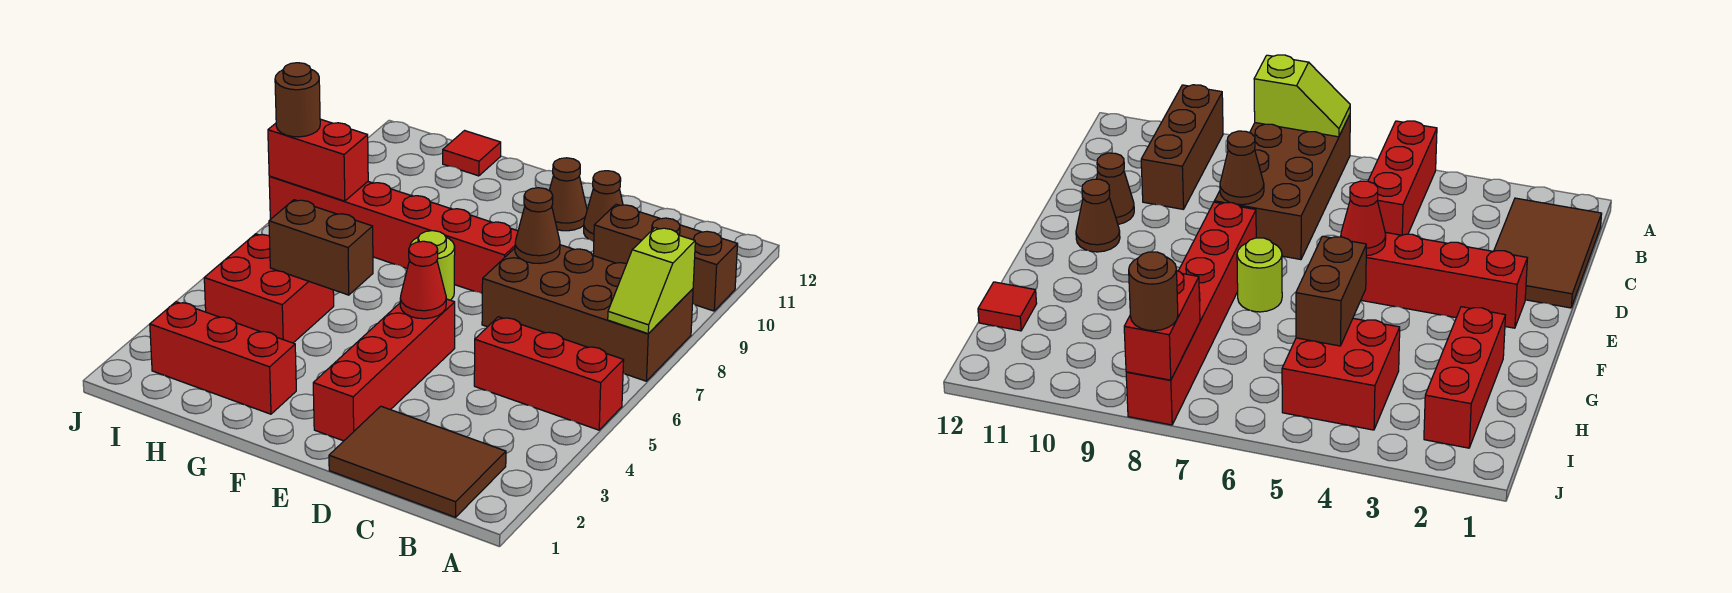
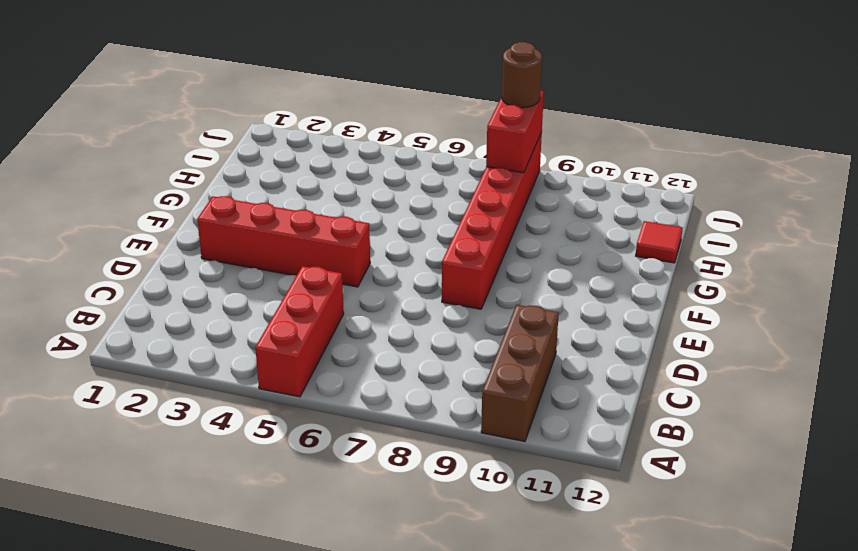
none -> brown brick A7:D8 level 1
none -> brown tile B1:D2 level 1
none -> brown cone D11 level 1

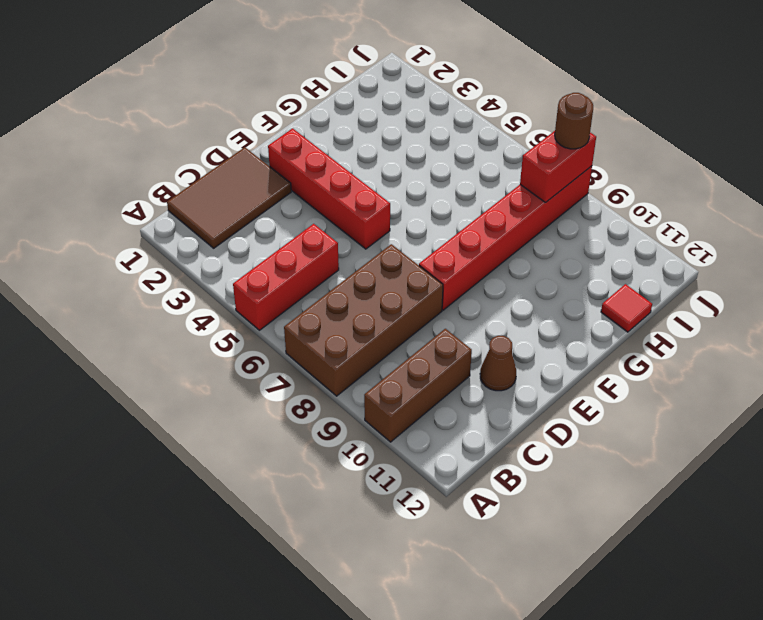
none -> brown cone E11 level 1
none -> lime round brick F7 level 1
none -> red brick G2:I2 level 1

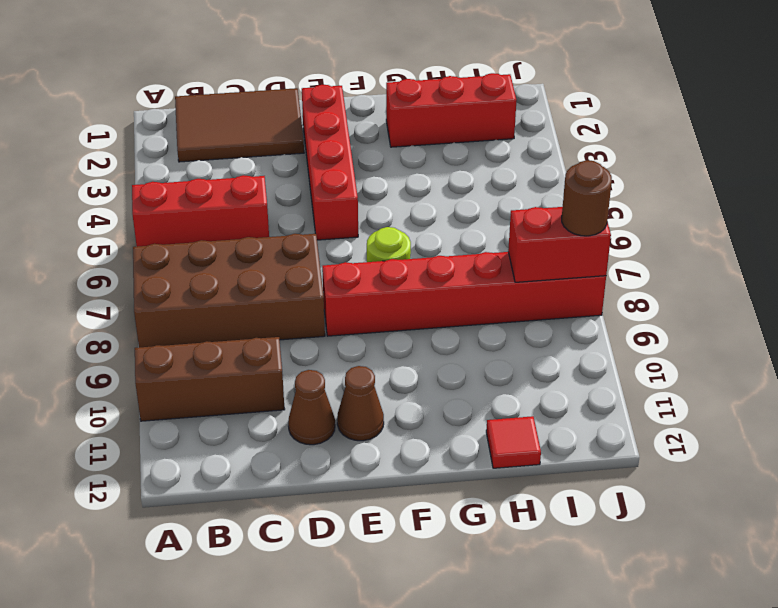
none -> red brick H4:I5 level 1
none -> lime slope A7:A8 level 2 top 8
none -> brown cone D8 level 2

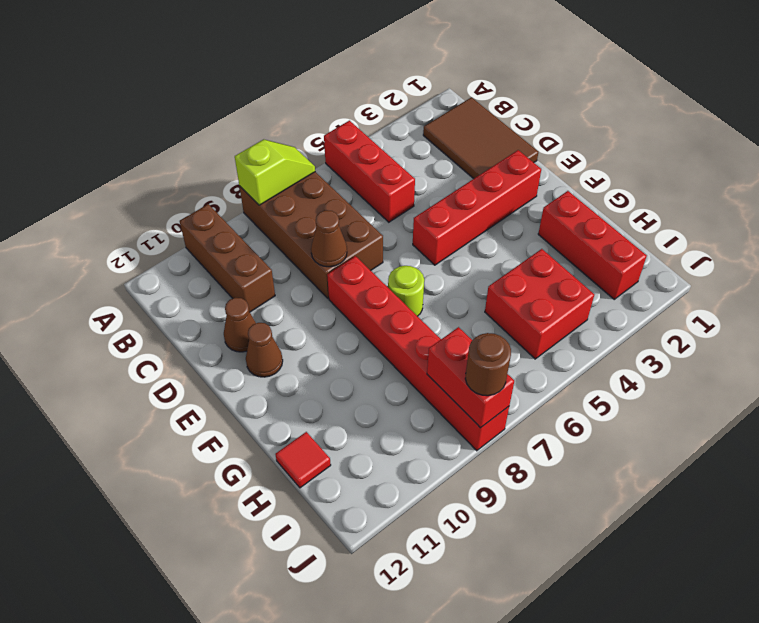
none -> red cone E5 level 2
none -> brown brick G5:H5 level 2

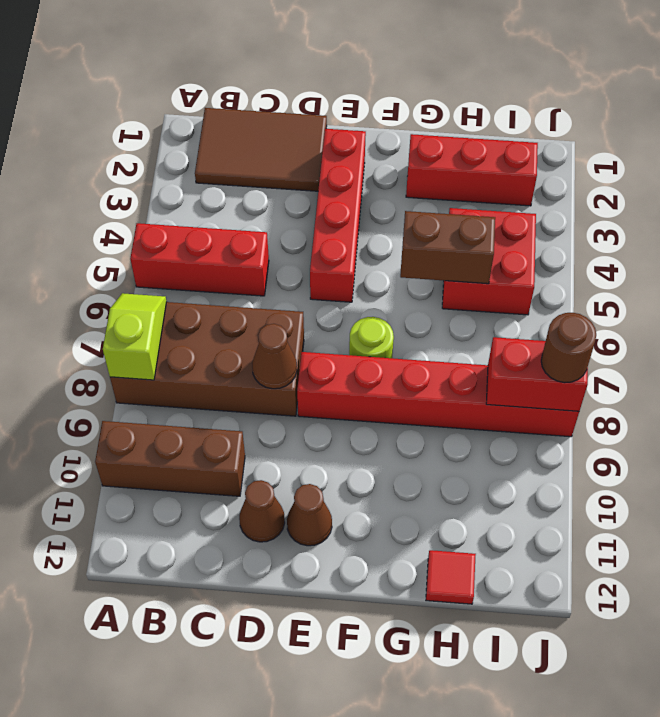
none -> red cone E5 level 2

